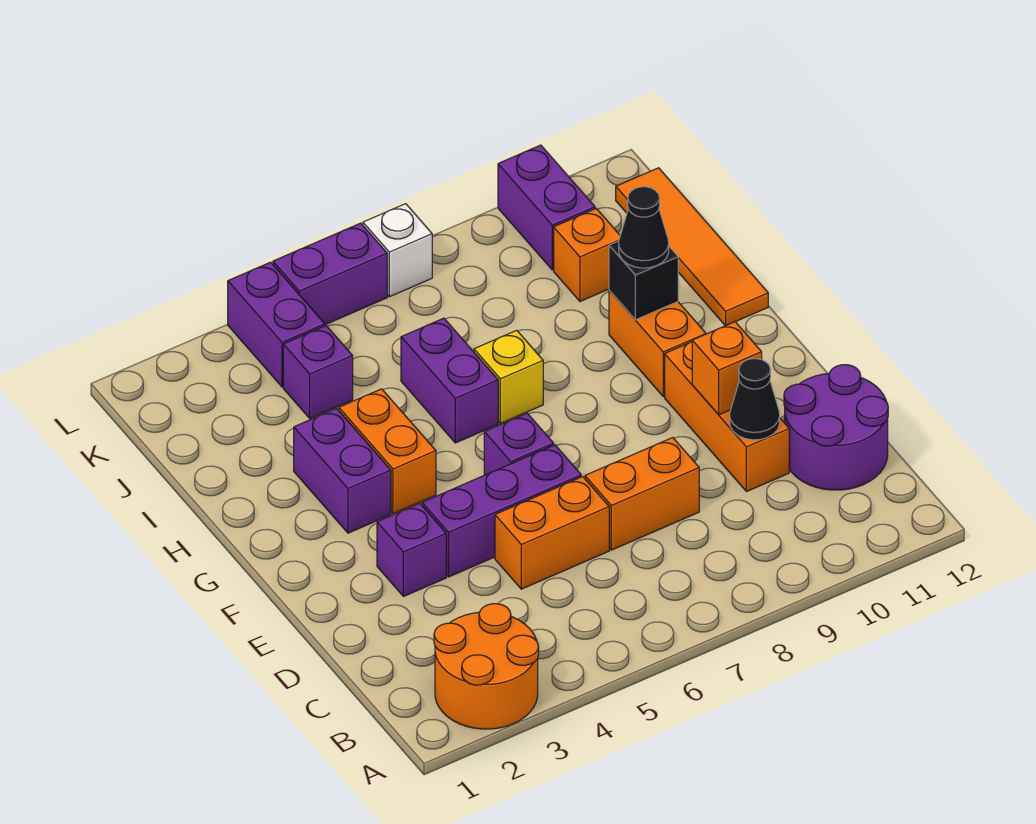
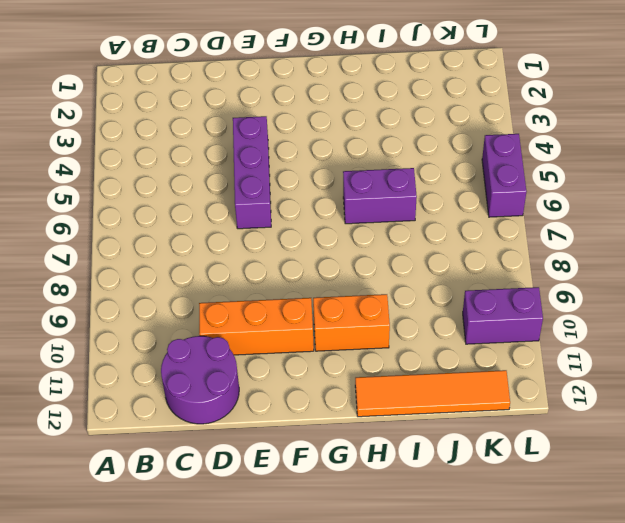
none -> orange round brick A2:B3 level 1
none -> orange brick D5:D6 level 1
none -> orange brick D7:D8 level 1

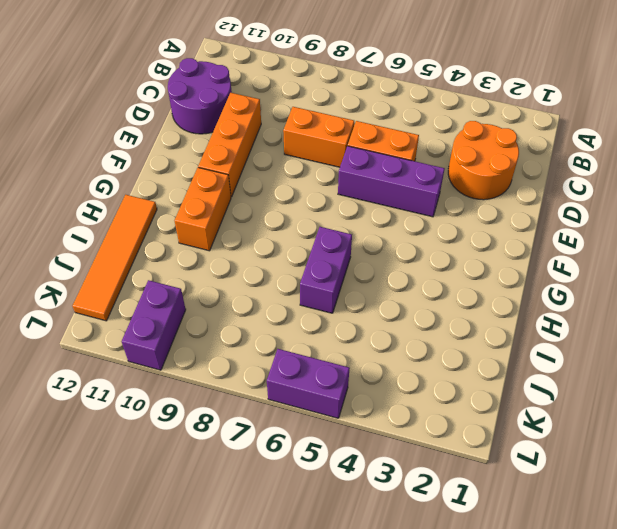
orange round brick C2:D3 level 1 -> orange round brick A2:B3 level 1
none -> purple brick E3 level 1
none -> purple brick F6 level 1
none -> purple brick G3:H3 level 1

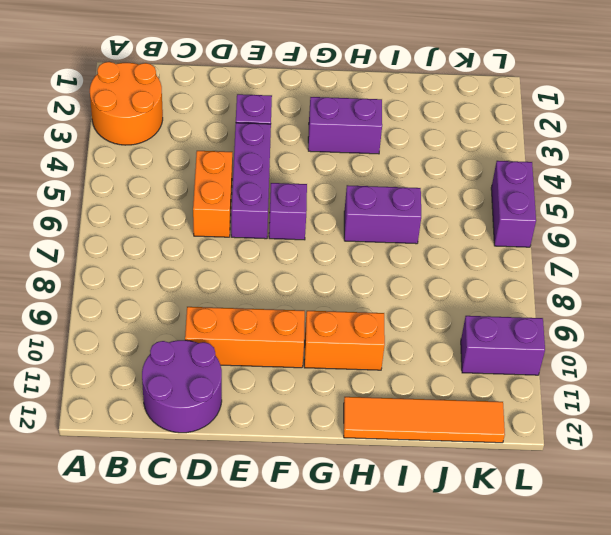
none -> orange brick D7:D8 level 1
none -> orange brick G4:H4 level 1
none -> yellow brick H7 level 1

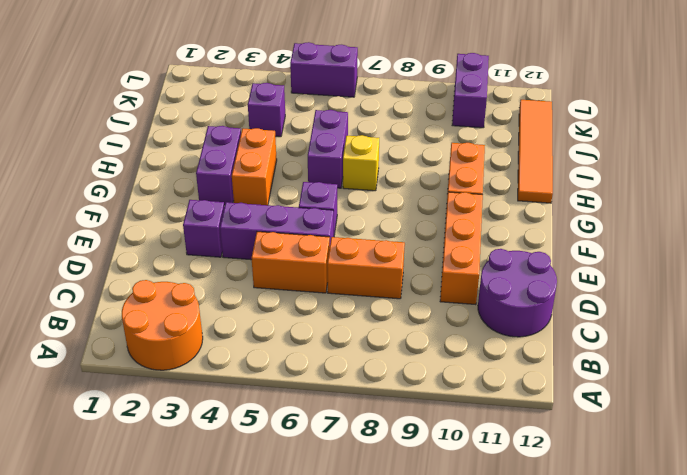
none -> orange brick J10 level 1
none -> purple brick K4:L4 level 1
none -> white brick L7 level 1

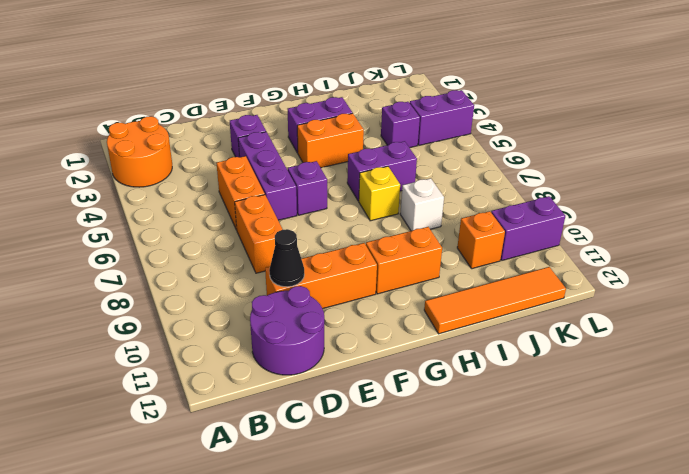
white brick I8 level 1 -> white brick L7 level 1
none -> purple brick L5:L6 level 1
none -> orange brick E10 level 2
none -> black brick H10 level 2

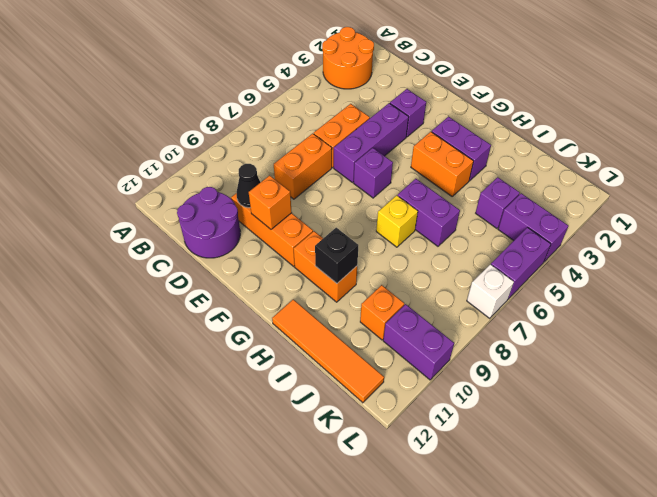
none -> black cone H10 level 3

